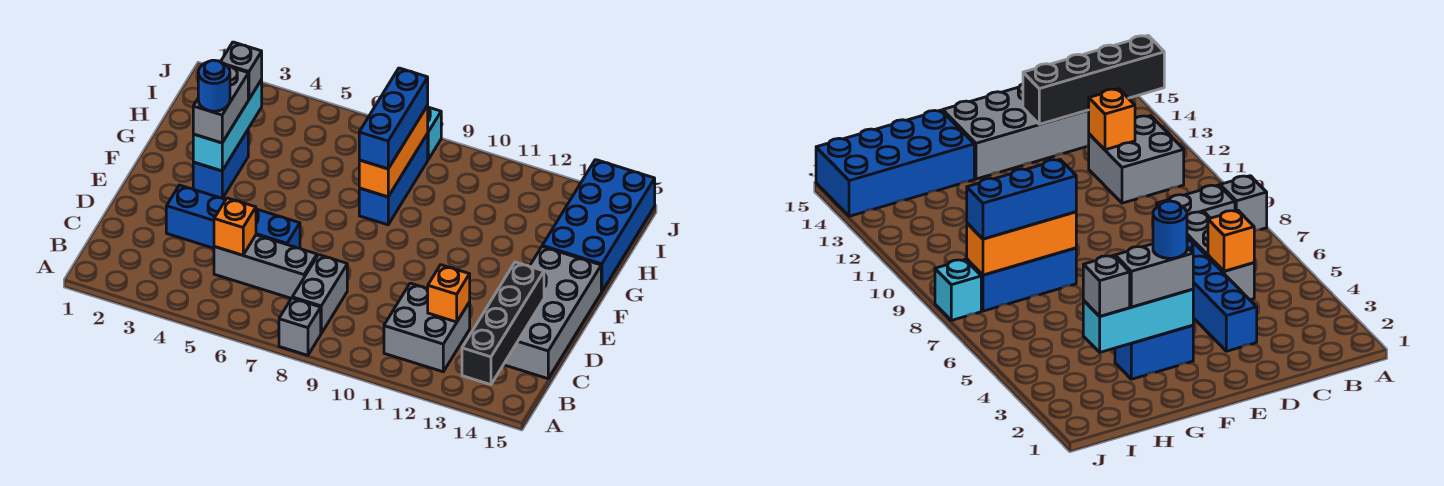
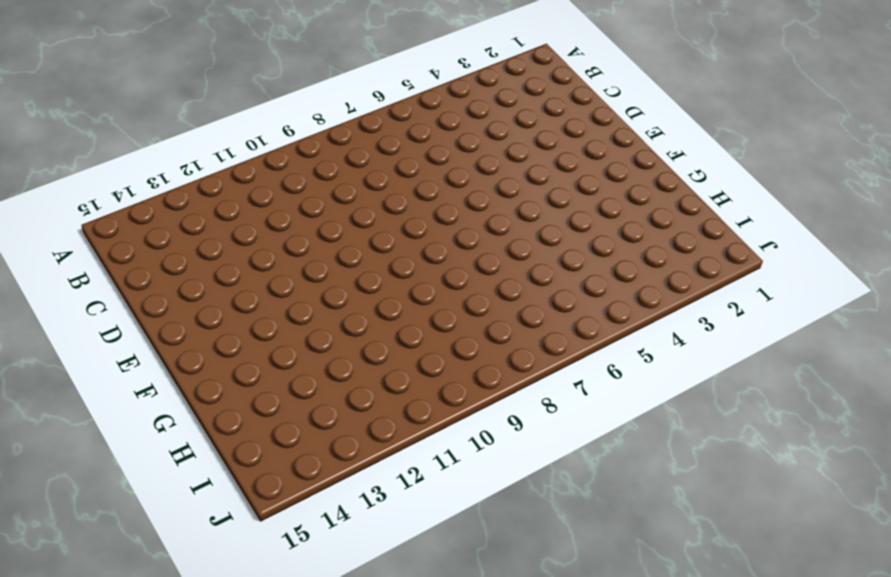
none -> grey brick A8 level 1
none -> grey brick B8:C8 level 1
none -> grey brick B11:C12 level 1

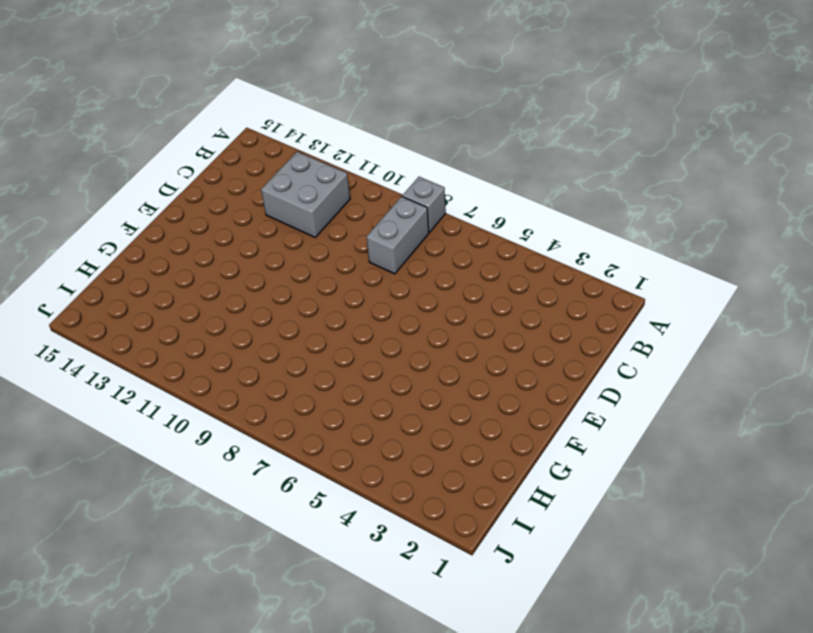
none -> grey brick C5:C7 level 1
none -> grey brick C14:F15 level 1
none -> blue brick D3:D6 level 1

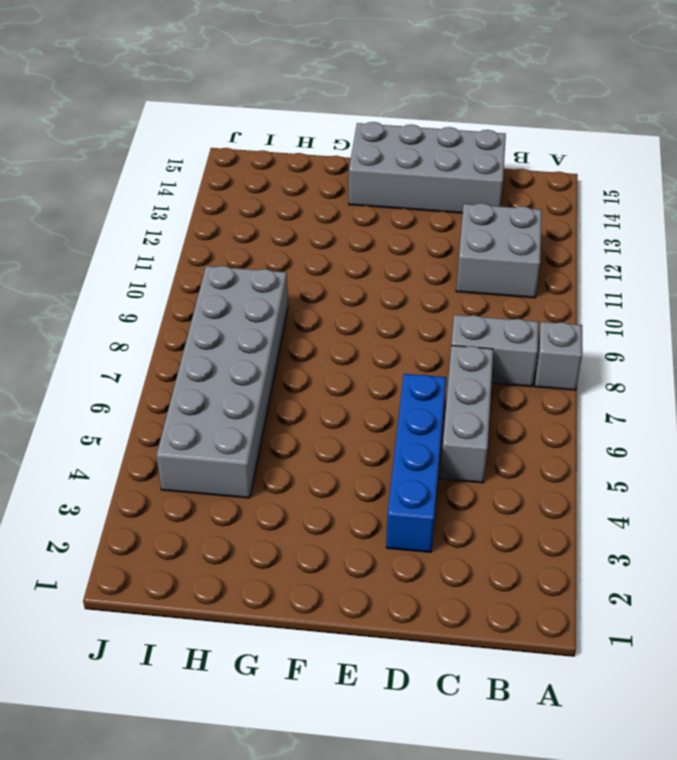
grey brick H4:I9 level 1 -> blue brick G8:I8 level 1
none -> blue brick F3:G3 level 1
none -> blue brick G14:J15 level 1
none -> cyan brick J8 level 1

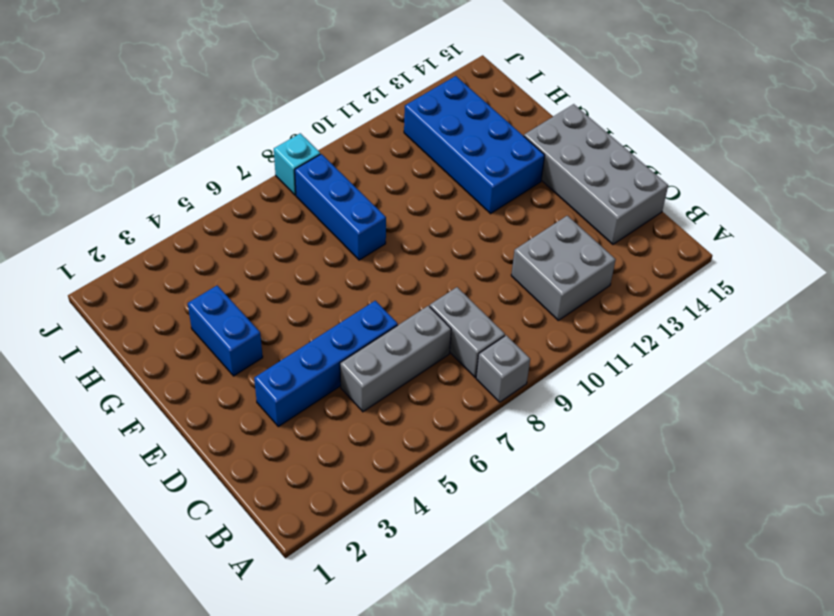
blue brick F12:I13 level 1 -> blue brick G14:J15 level 1
none -> black brick A14:D14 level 2
none -> orange brick C5 level 2
none -> orange brick C12 level 2

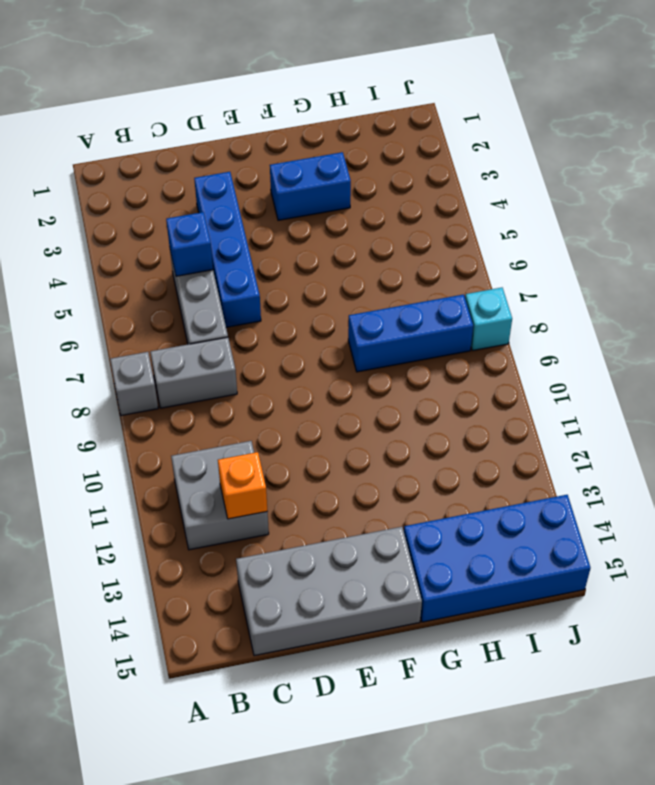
blue brick C5 level 2 -> orange brick C5 level 2
none -> black brick A14:D14 level 2
none -> cyan brick F3:H3 level 2
none -> orange brick G8:I8 level 2

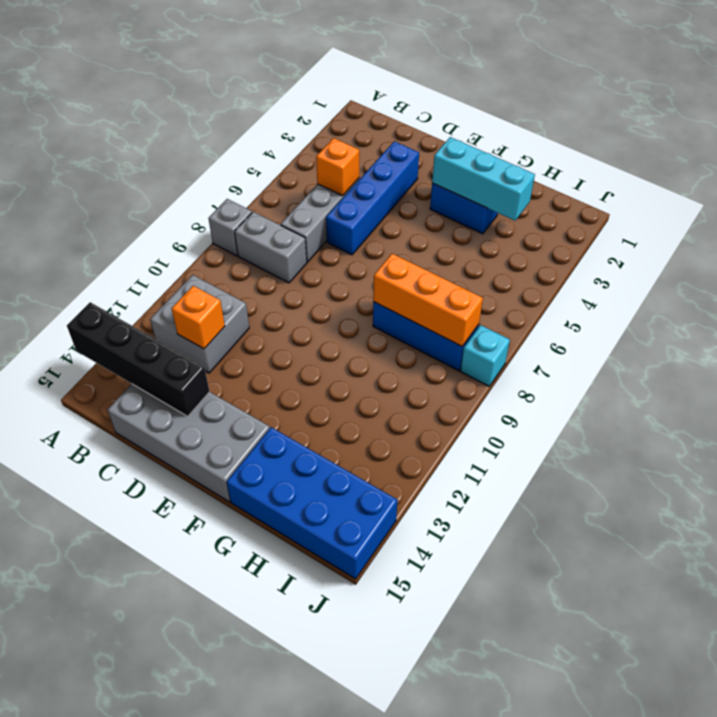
none -> grey brick F3:G3 level 3
none -> blue brick G8:I8 level 3
none -> grey brick H3 level 3

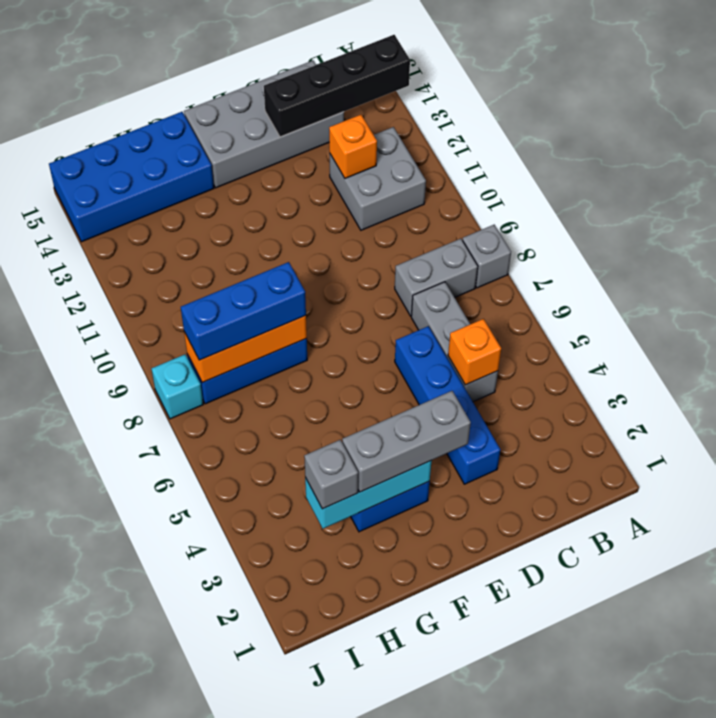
grey brick E3:G3 level 3 -> grey brick F3:G3 level 3
none -> blue round brick F3 level 4

